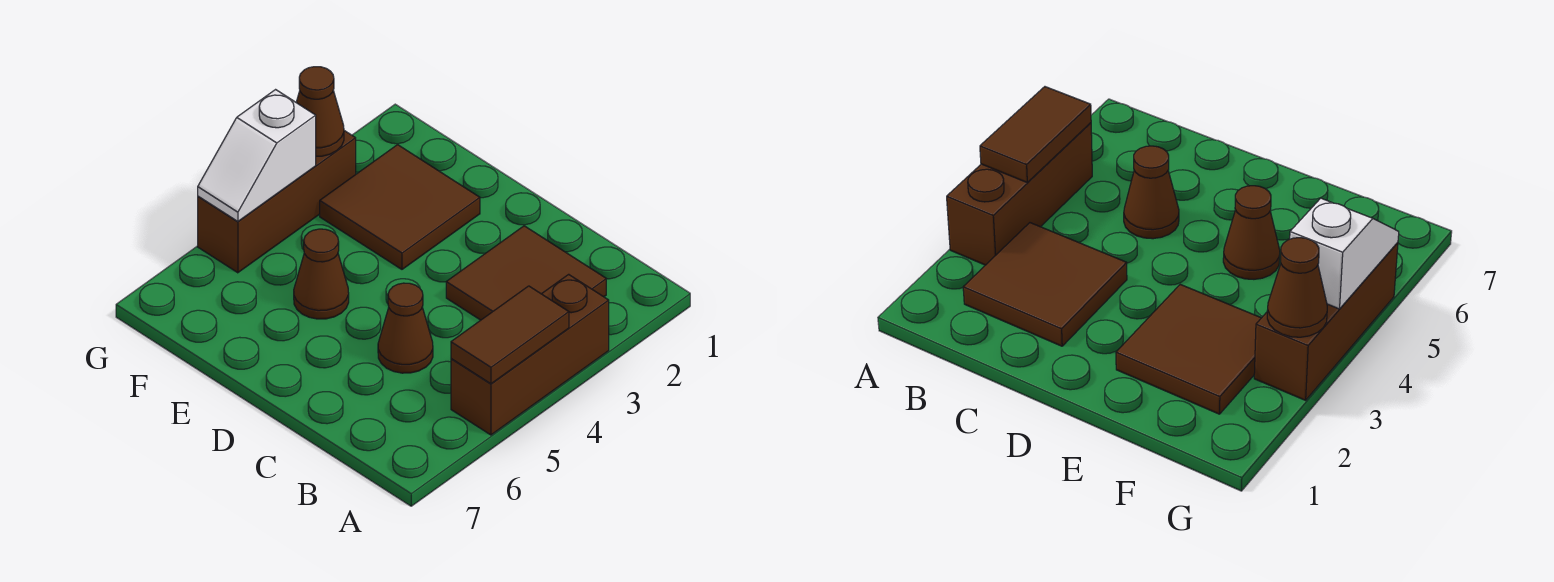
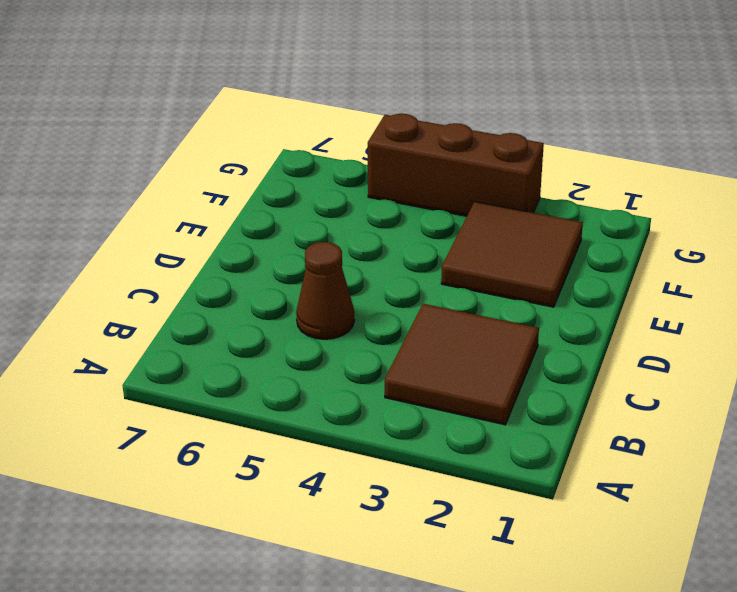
none -> brown brick A3:A5 level 1
none -> brown cone E5 level 1

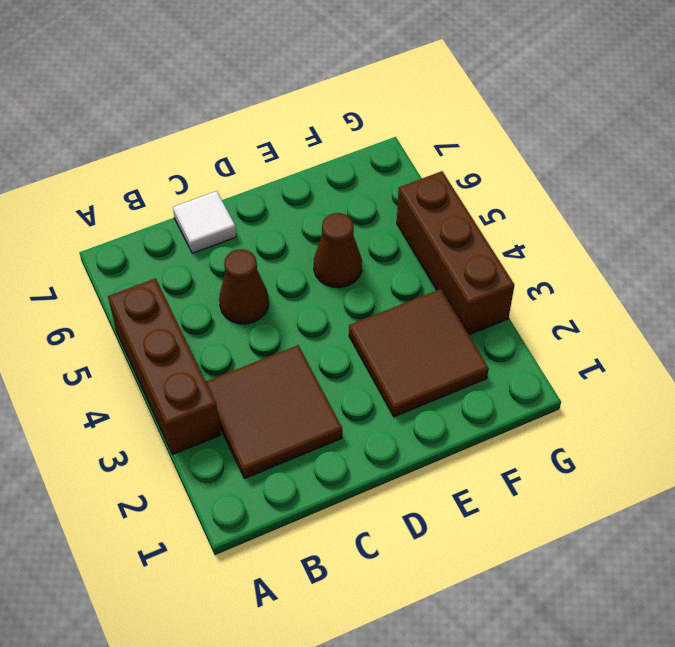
white tile C7 level 1 -> none
none -> brown tile A4:A5 level 2
none -> brown cone G3 level 2

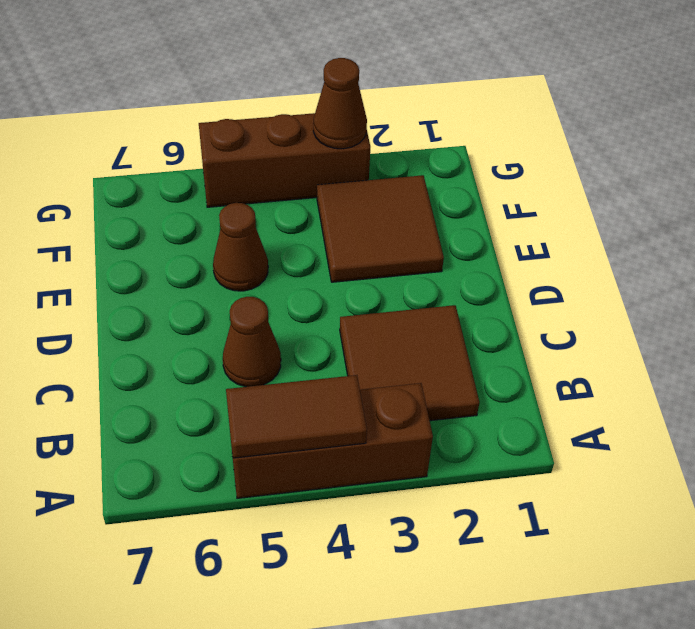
none -> white slope G4:G5 level 2 top 4

